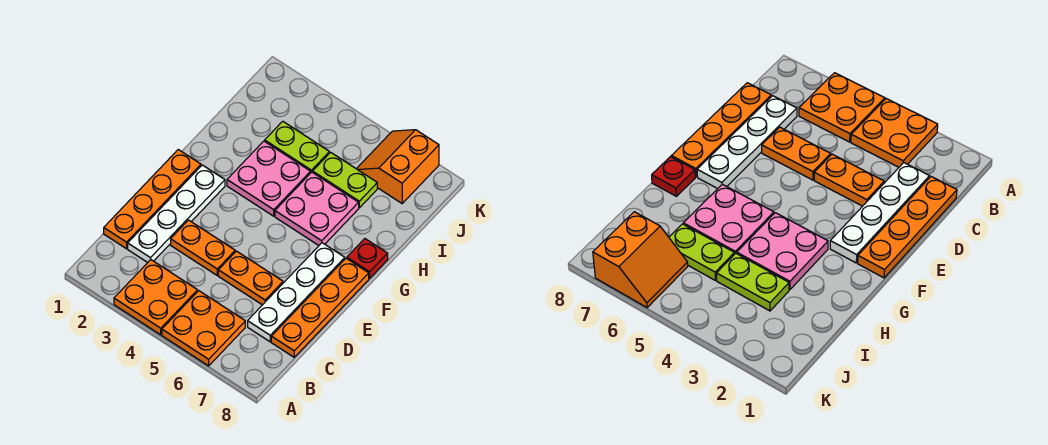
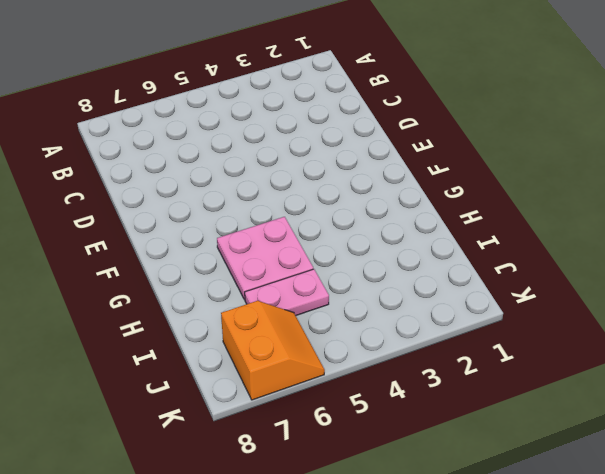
pink plate I5:I6 level 1 -> lime plate I5:I6 level 1
none -> orange plate A3:B4 level 1
none -> orange plate A5:B6 level 1
none -> orange plate C1:F1 level 1

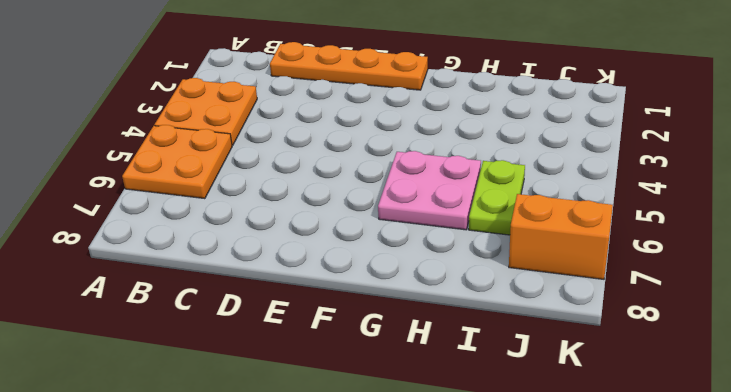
none -> white plate C2:F2 level 1
none -> white plate C7:F7 level 1
none -> orange plate C8:F8 level 1

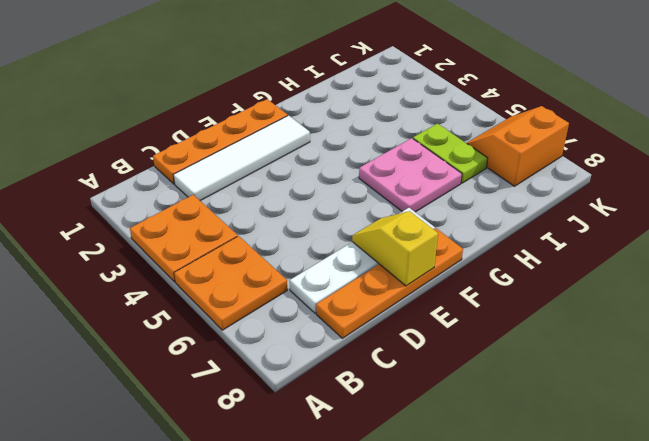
white tile C2:F2 level 1 -> white plate C2:F2 level 1
yellow slope E7:E8 level 2 top 8 -> none
none -> orange plate D3:D4 level 1
none -> orange plate D5:D6 level 1
none -> pink plate G3:H4 level 1

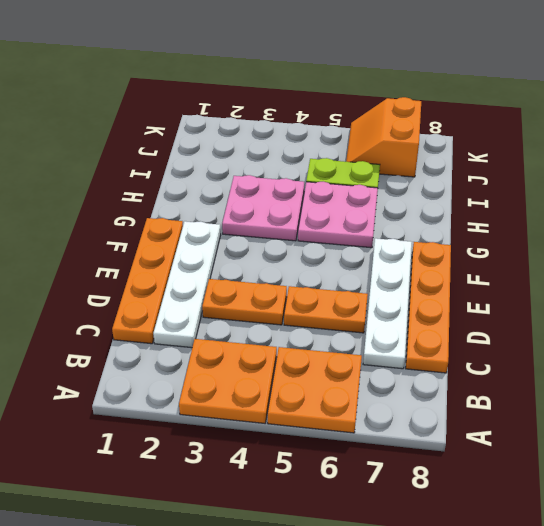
none -> red plate G8 level 1
none -> lime plate I3:I4 level 1

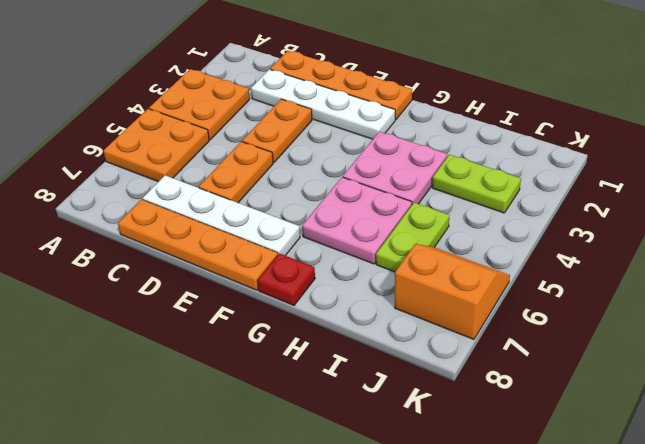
lime plate I3:J3 level 1 -> lime plate I3:I4 level 1

